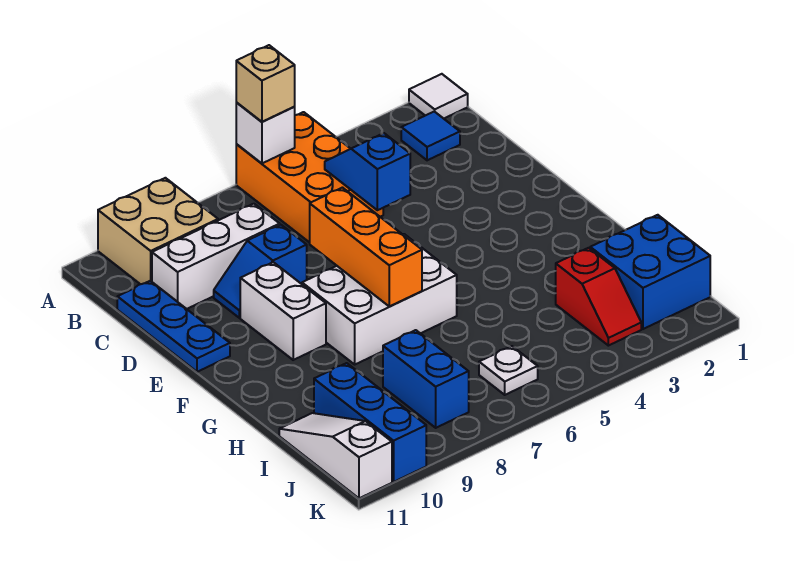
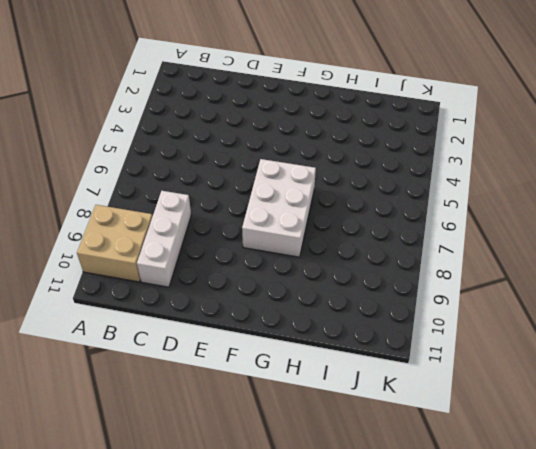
none -> white tile A1 level 1
none -> orange brick A5:C6 level 1
none -> blue tile B2 level 1

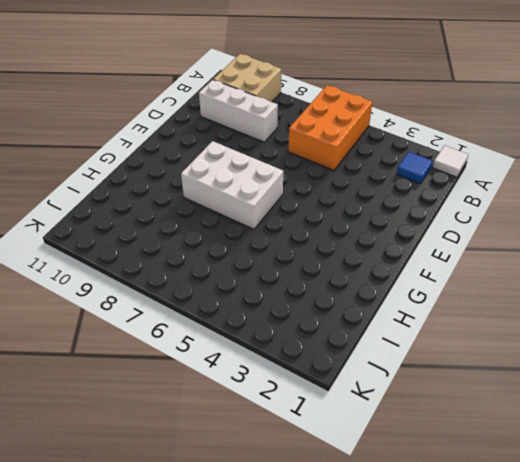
none -> blue plate C11:E11 level 1
none -> blue slope D8:D9 level 1 top 8
none -> white brick E9:F9 level 1

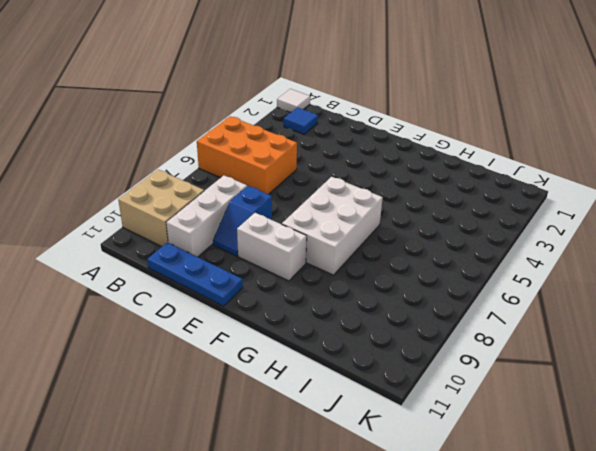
none -> blue brick I1:J2 level 1
none -> red slope I3:J3 level 1 top I
none -> blue brick I8:J8 level 1

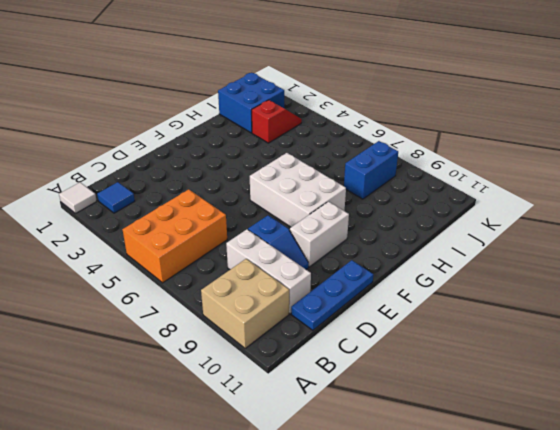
none -> blue brick I10:K10 level 1
none -> white slope I11:K11 level 1 top K
none -> white plate J6 level 1

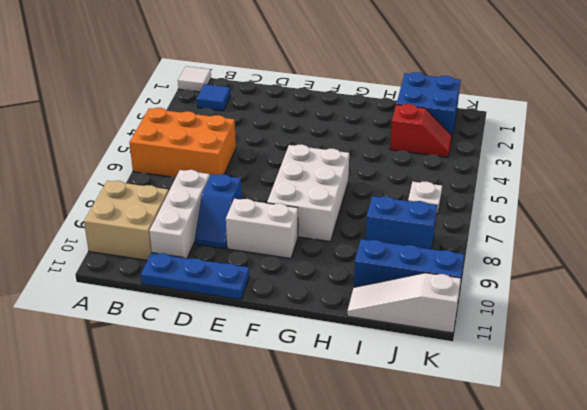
none -> white brick A6 level 2
none -> blue slope C5:D5 level 2 top D
none -> orange brick E7:G7 level 2

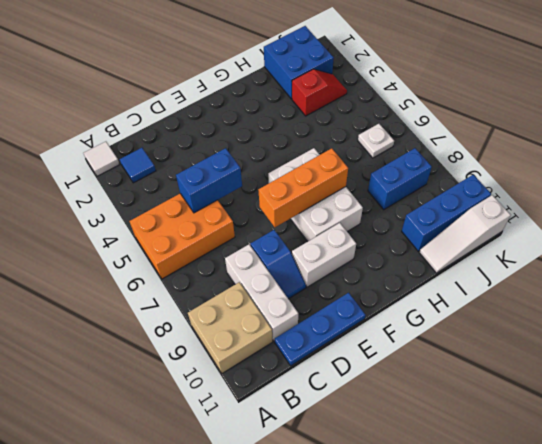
blue brick C5:D5 level 2 -> blue slope C5:D5 level 2 top D
none -> white brick A6 level 2
none -> tan brick A6 level 3

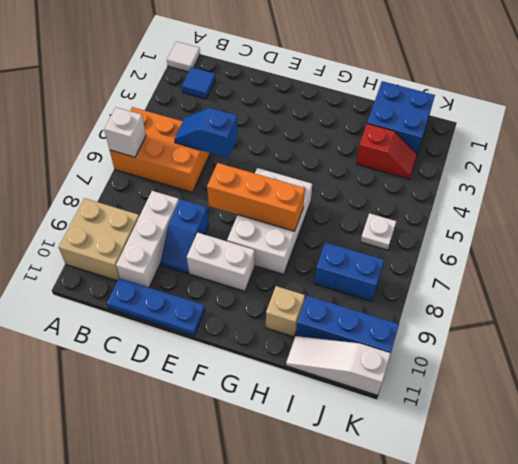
tan brick H10 level 1 -> tan brick A6 level 3

